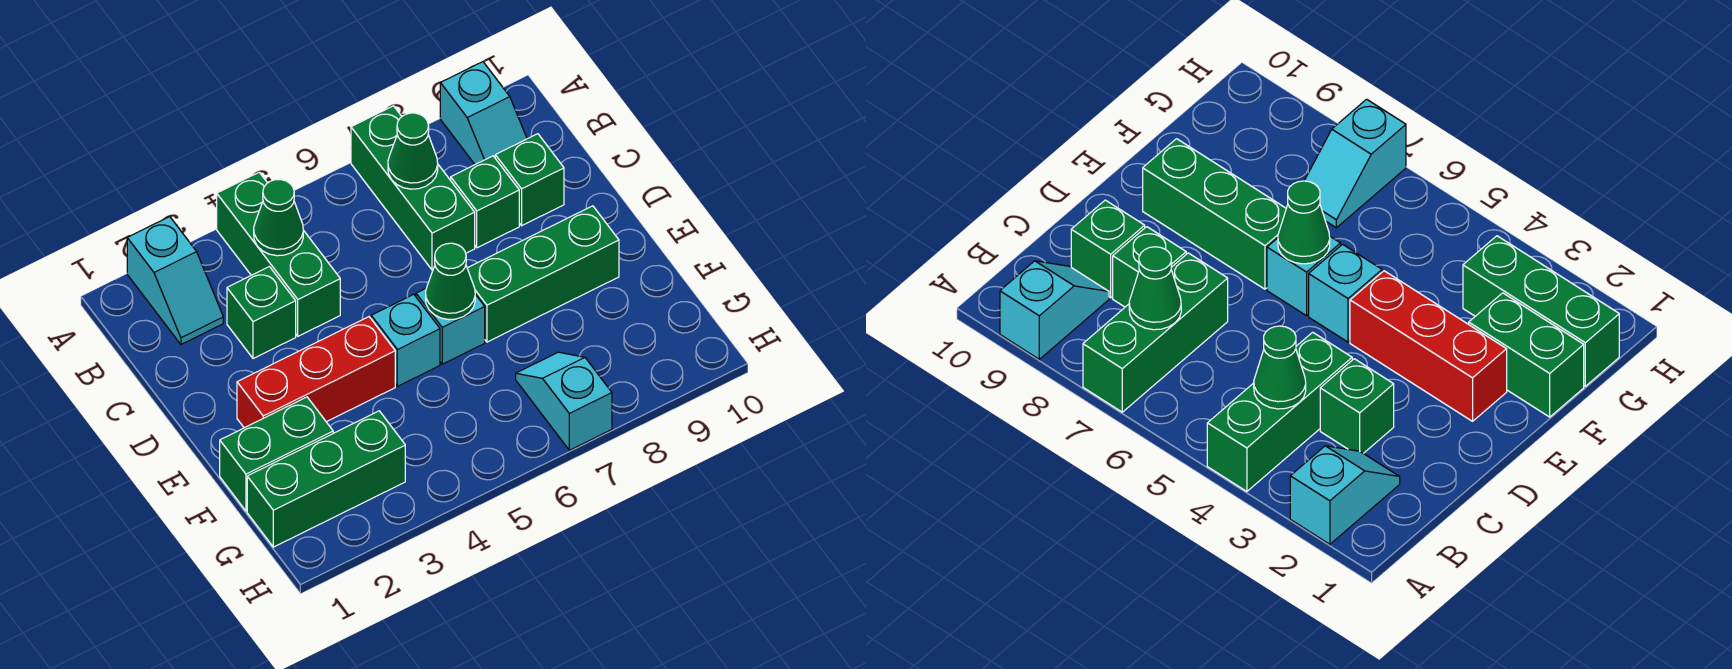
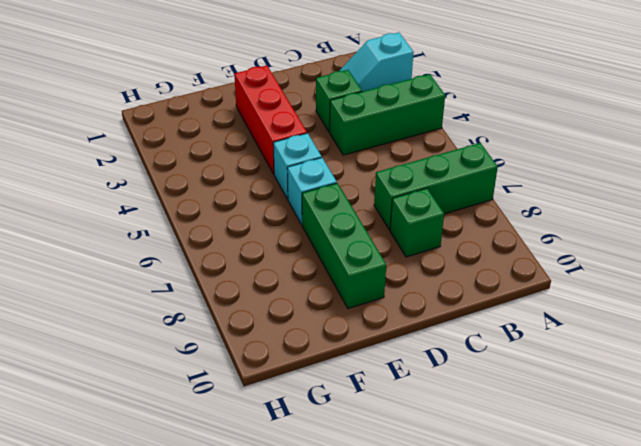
none -> cyan slope A9:B9 level 1 top A
none -> green brick C9 level 1
none -> green brick F1:F2 level 1

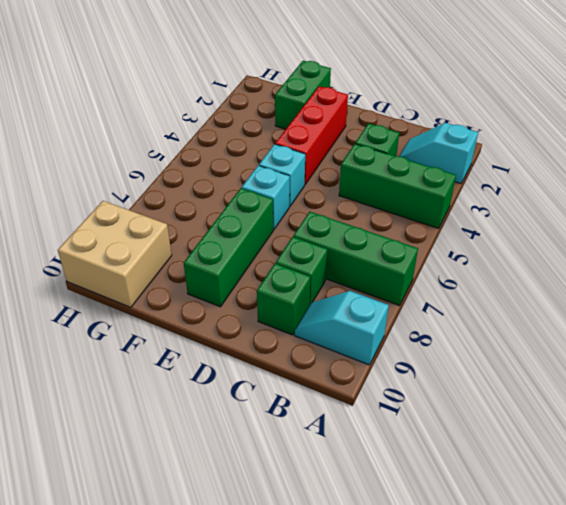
tan brick G9:H10 level 1 -> none
none -> green brick G1:G3 level 1
none -> cyan slope G7:H7 level 1 top H
none -> green cone B4 level 2

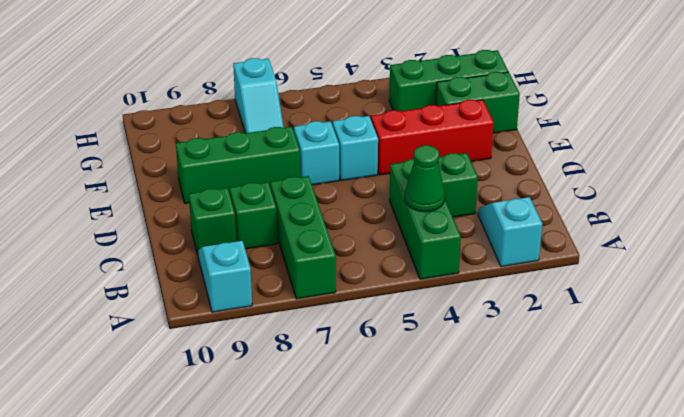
none -> green cone B7 level 2
none -> green cone E6 level 2

